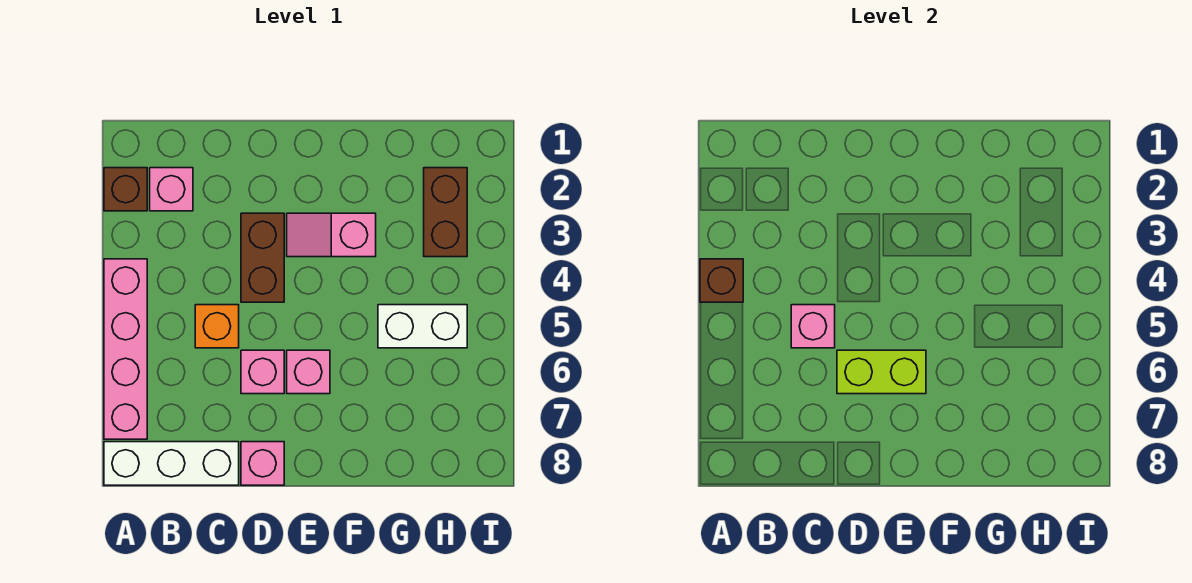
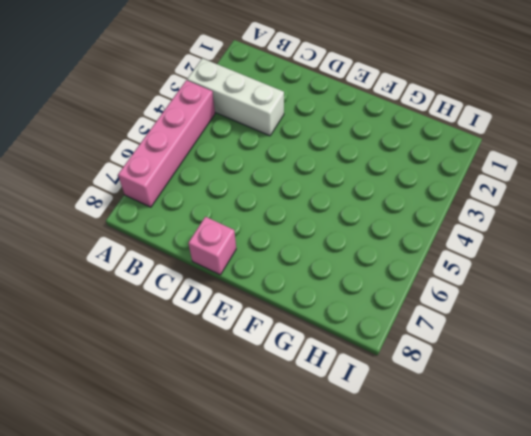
white brick A3:C3 level 1 -> white brick A8:C8 level 1
none -> brown brick A2 level 1
none -> pink brick B2 level 1
none -> orange brick C5 level 1

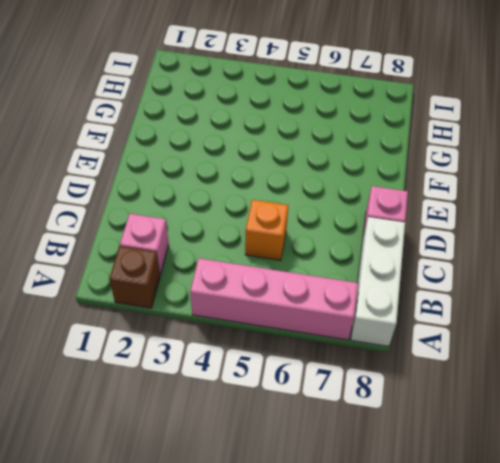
none -> brown brick D3:D4 level 1
none -> pink brick D6 level 1
none -> pink slope E3:F3 level 1 top F

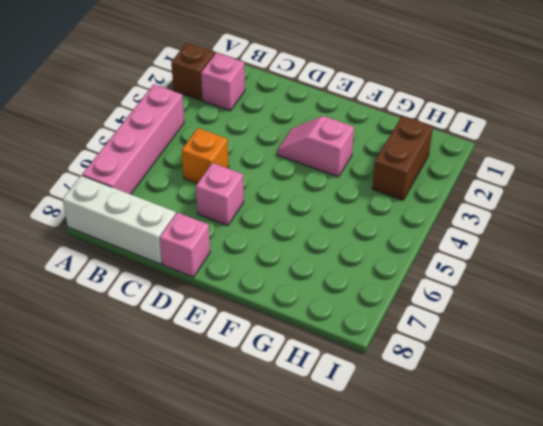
none -> brown brick D3:D4 level 1
none -> pink brick E6 level 1
none -> white brick G5:H5 level 1

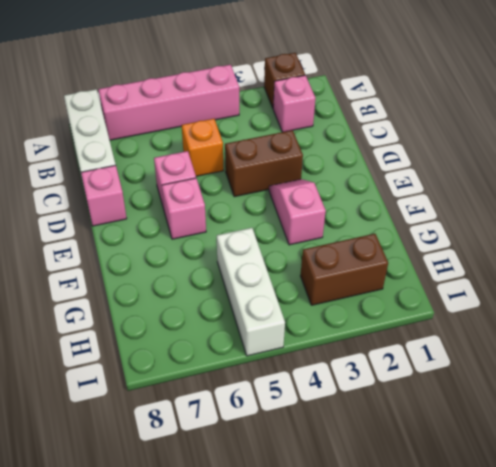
white brick G5:I5 level 1 -> white brick G5:H5 level 1
none -> brown brick A4 level 2
none -> pink brick C5 level 2
none -> lime brick D6:E6 level 2

